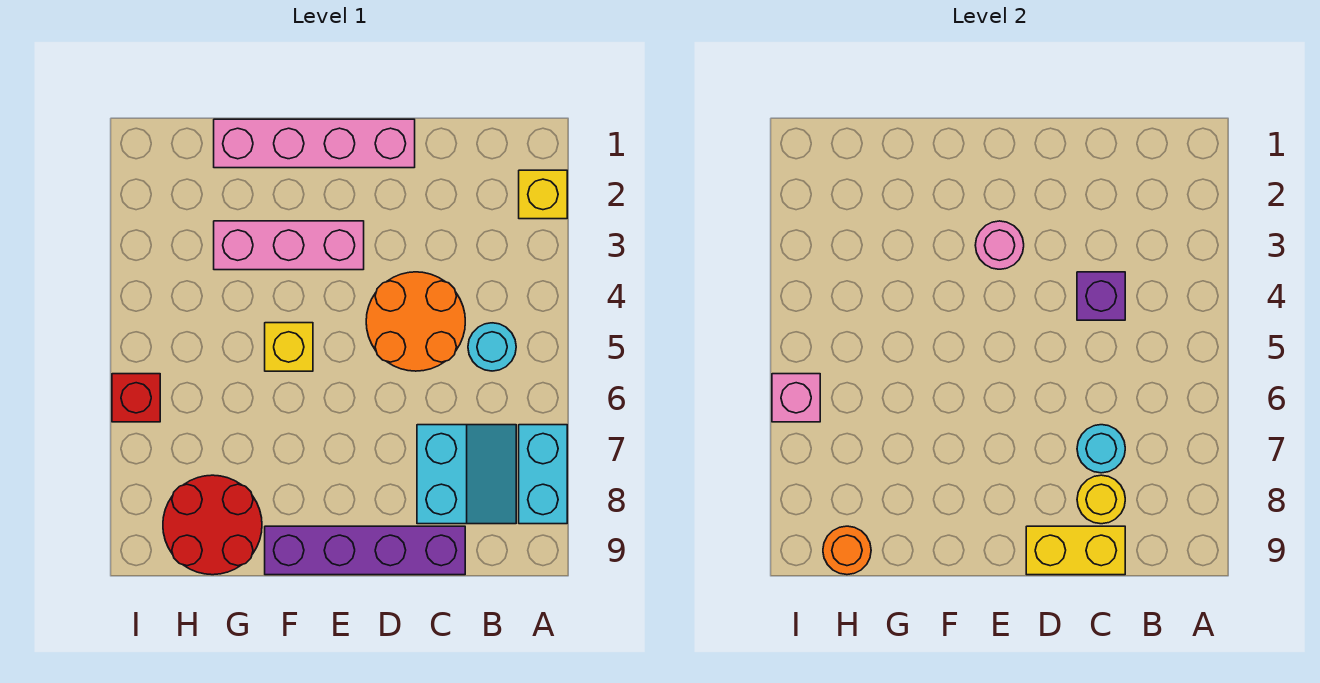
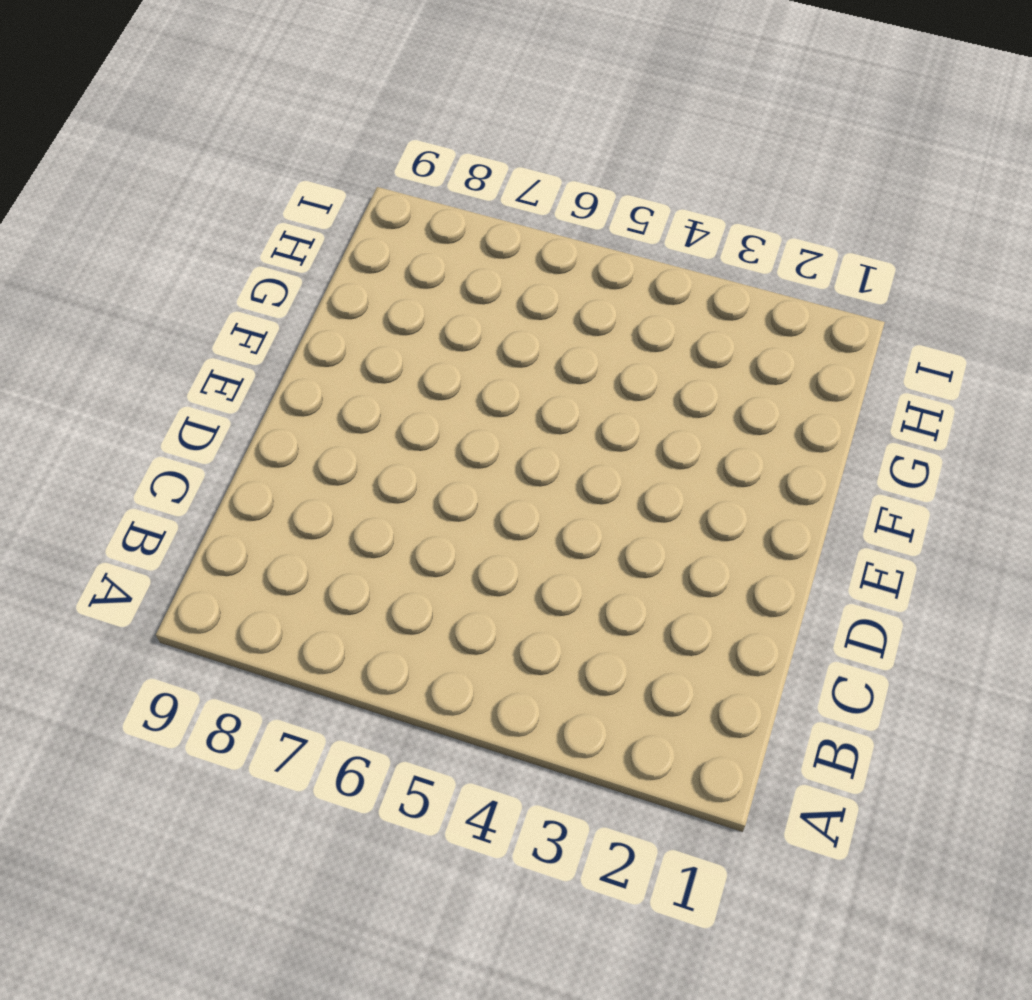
none -> yellow brick A2 level 1
none -> cyan brick A7:A8 level 1
none -> cyan round brick B5 level 1

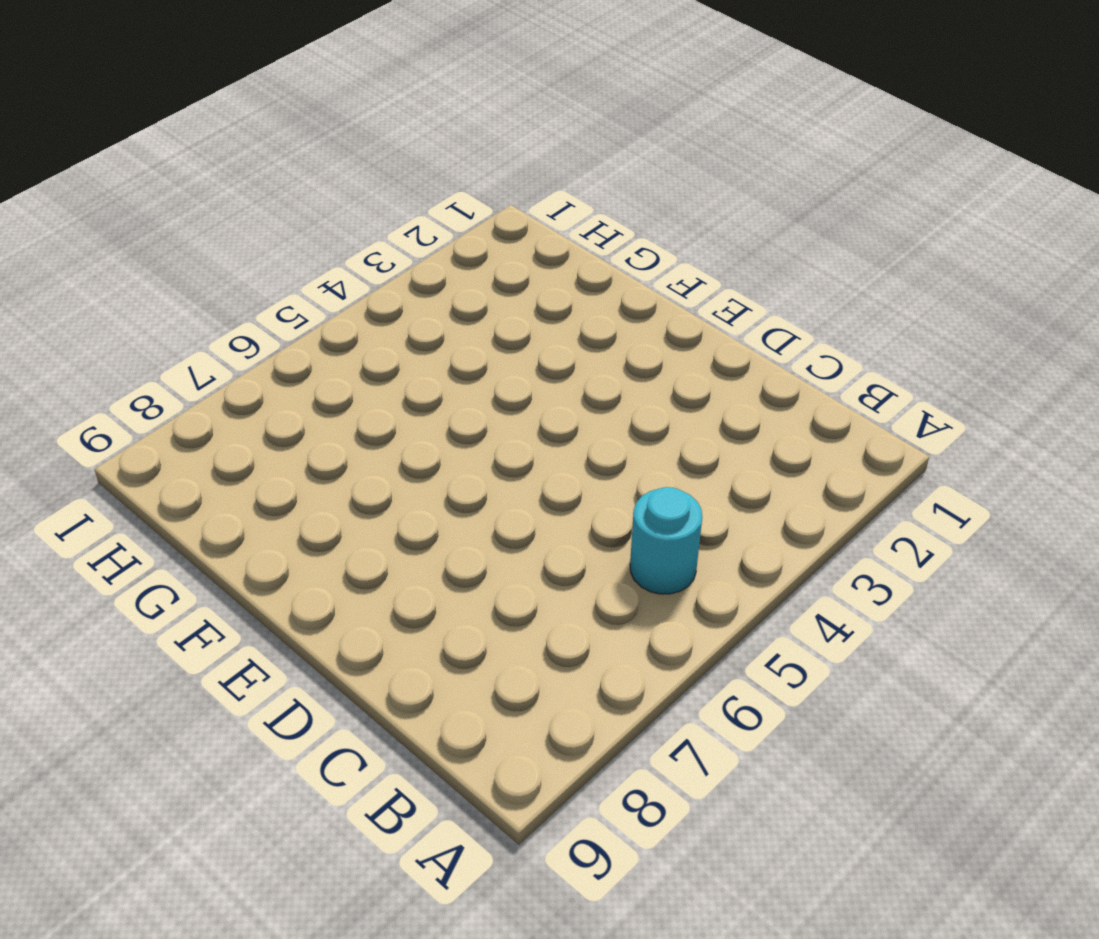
none -> yellow brick A2 level 1
none -> cyan brick A7:A8 level 1
none -> cyan slope B7:C8 level 1 top C

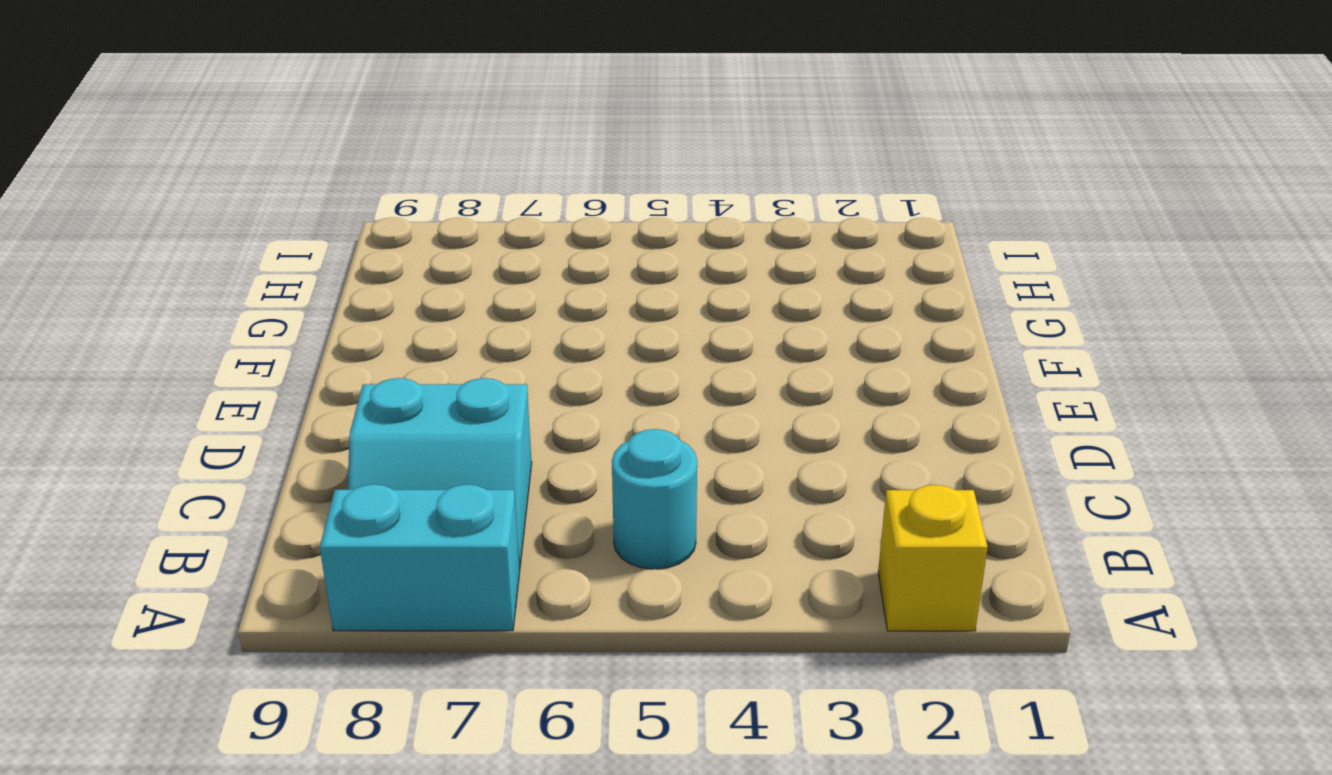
none -> orange round brick C4:D5 level 1
none -> purple brick C9:F9 level 1
none -> pink brick D1:G1 level 1

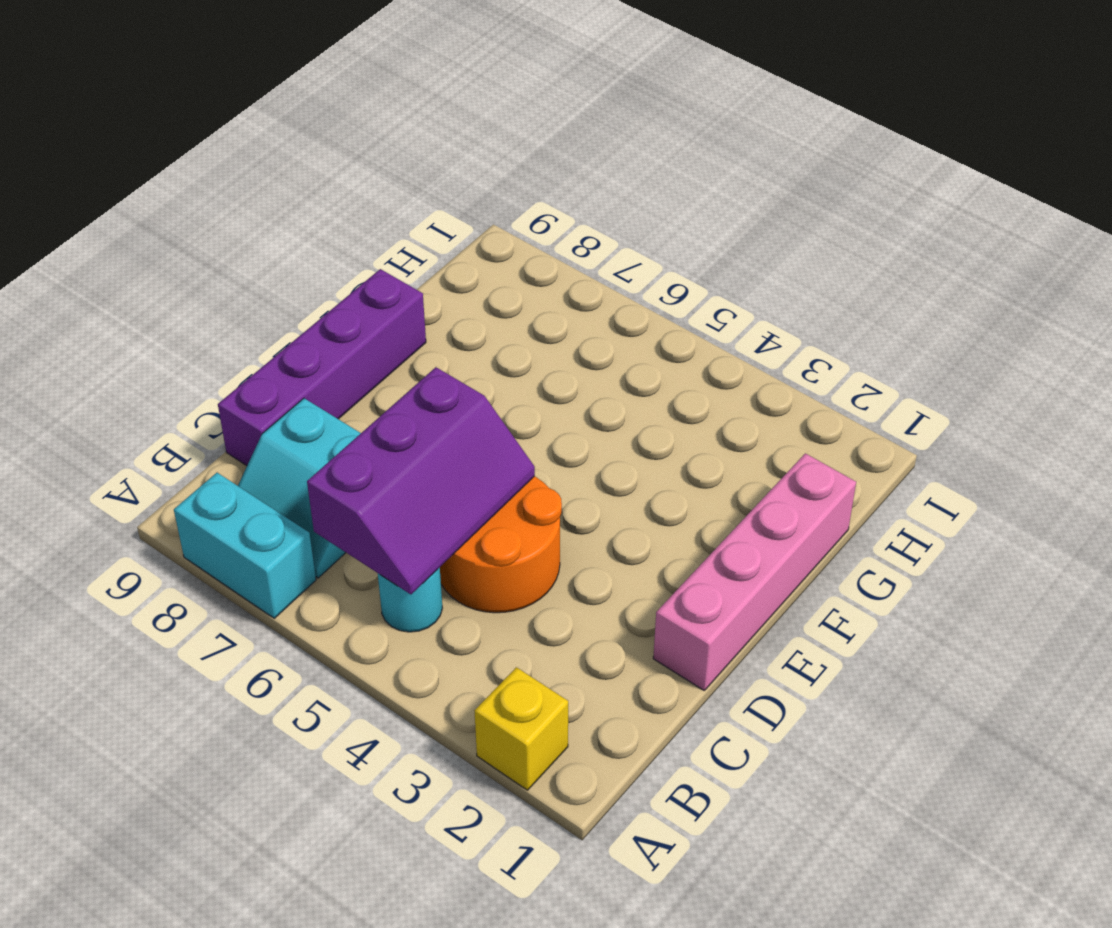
purple slope B5:D6 level 2 top 6 -> none
none -> pink brick E3:G3 level 1
none -> yellow brick F5 level 1
none -> red round brick G8:H9 level 1

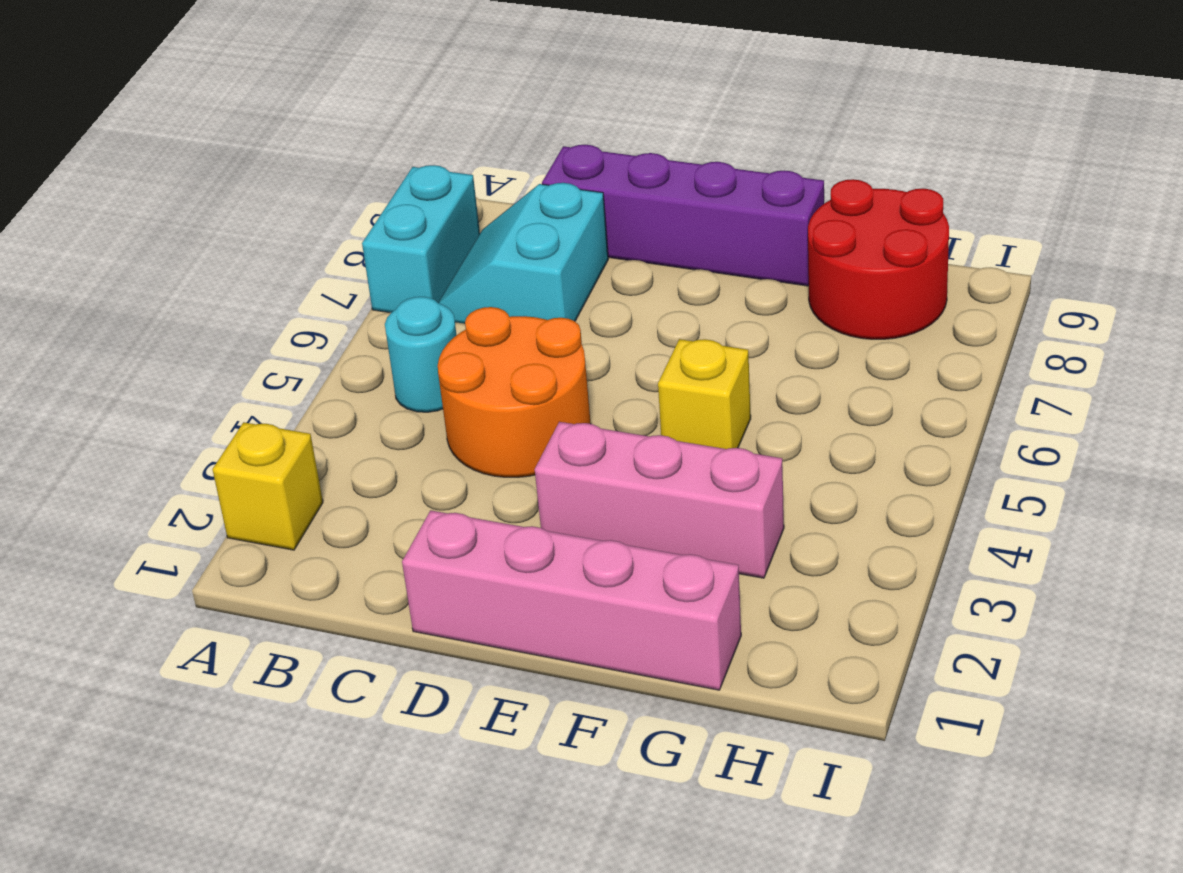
none -> red brick I6 level 1
none -> purple brick C4 level 2
none -> cyan round brick C7 level 2

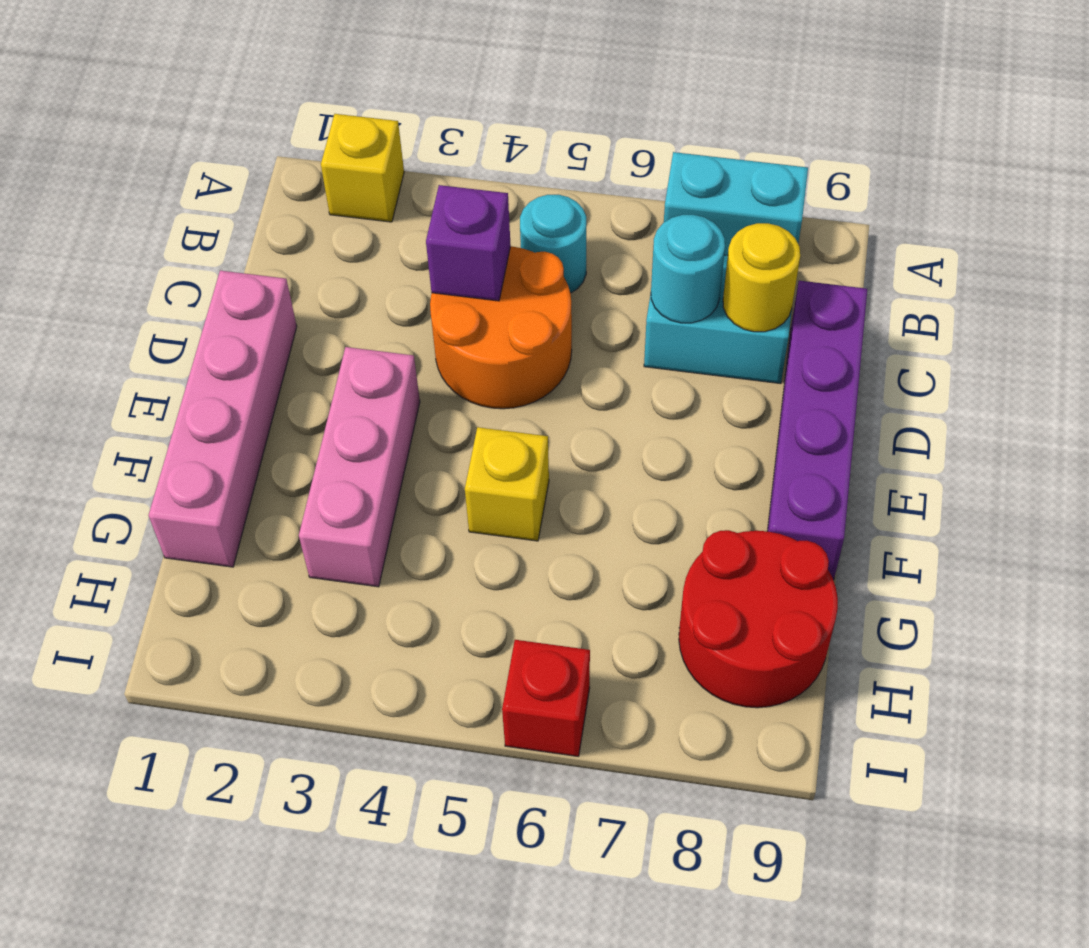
none -> yellow brick C9:D9 level 2
none -> pink round brick E3 level 2
none -> orange round brick H9 level 2

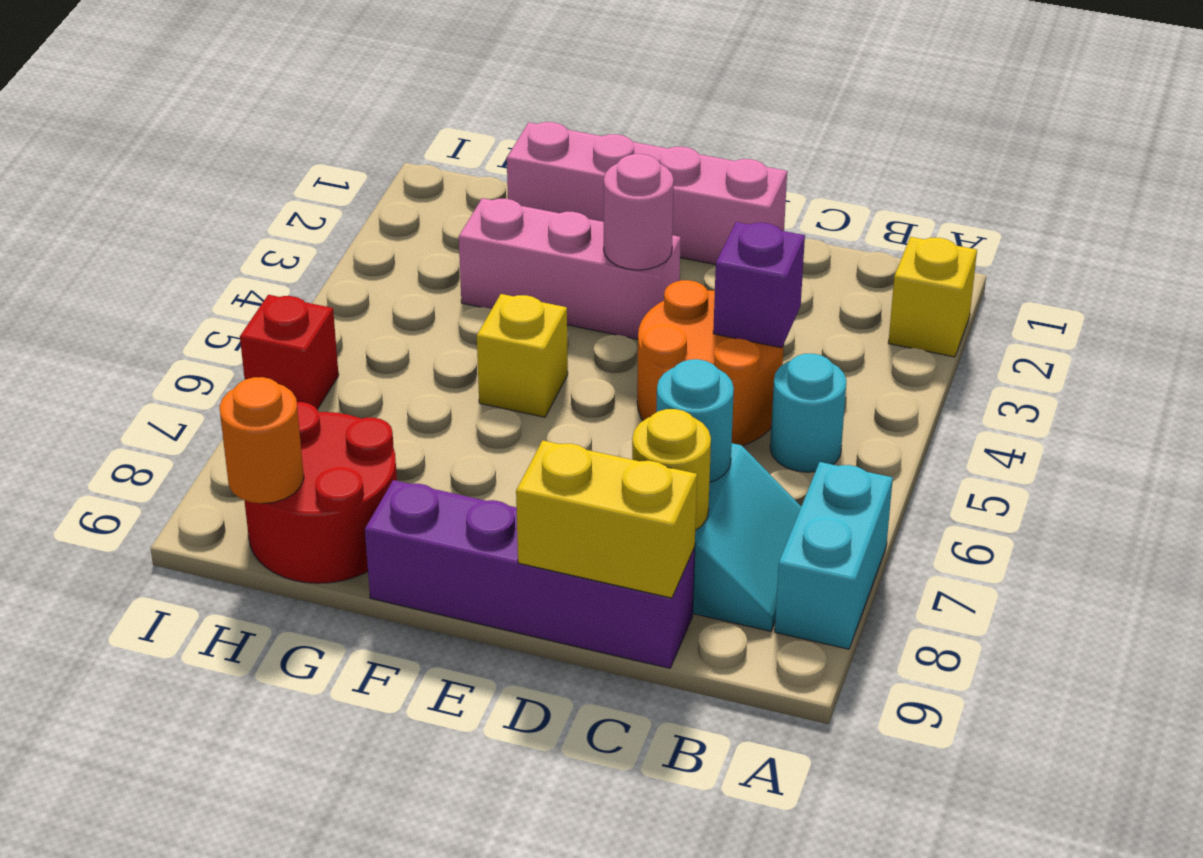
none -> pink brick I6 level 2

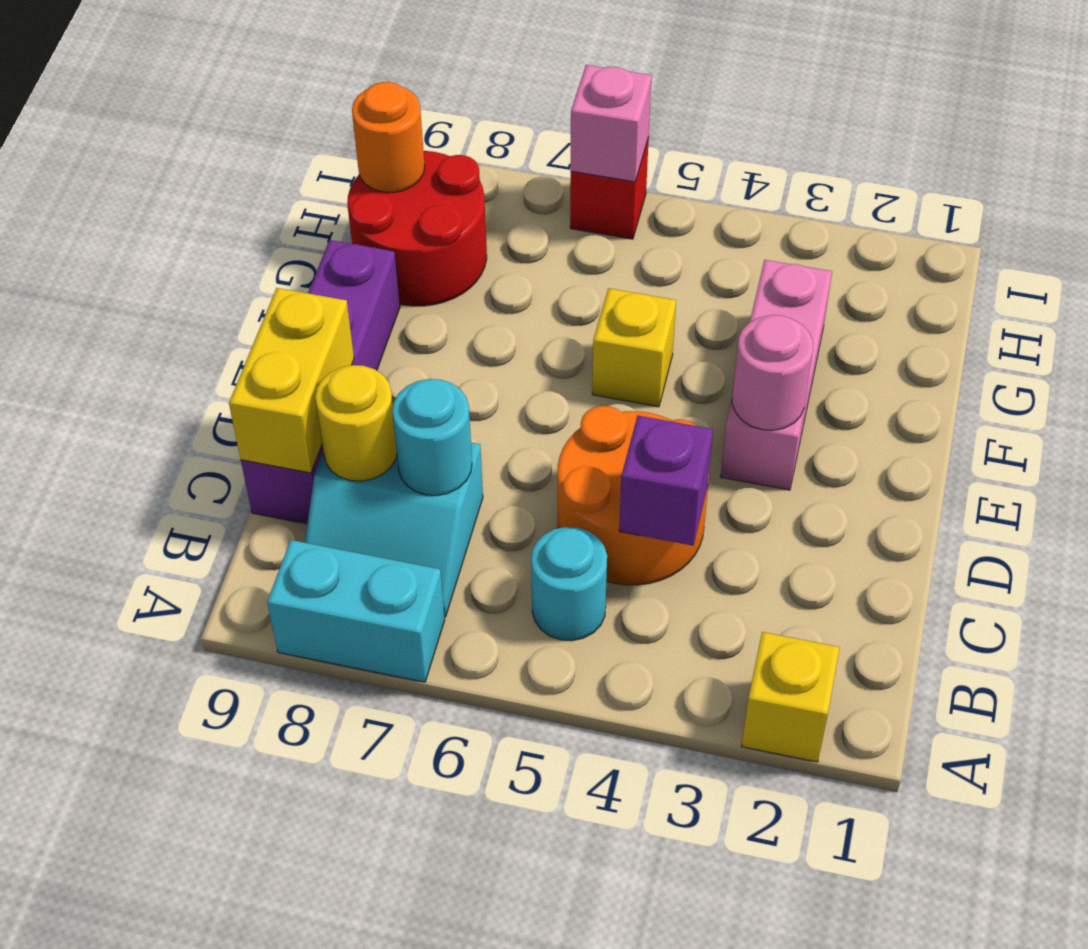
none -> pink brick D1:G1 level 1

